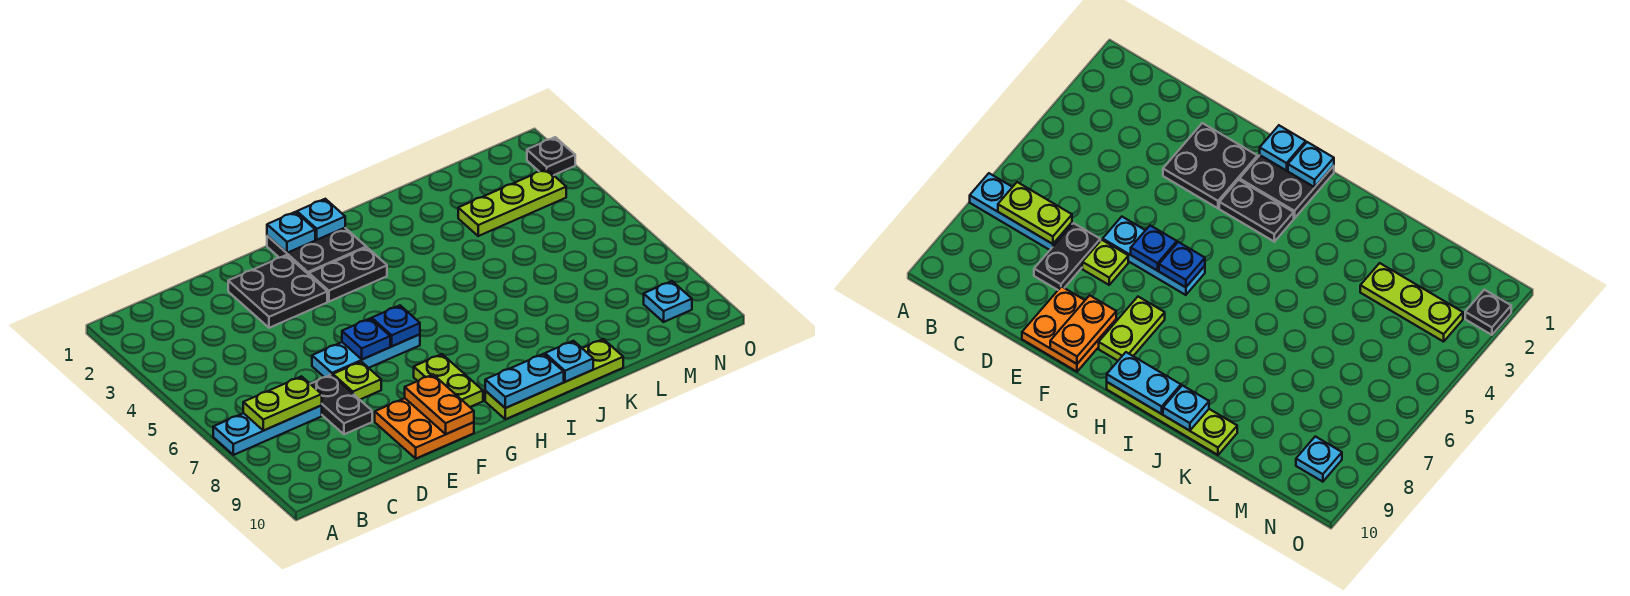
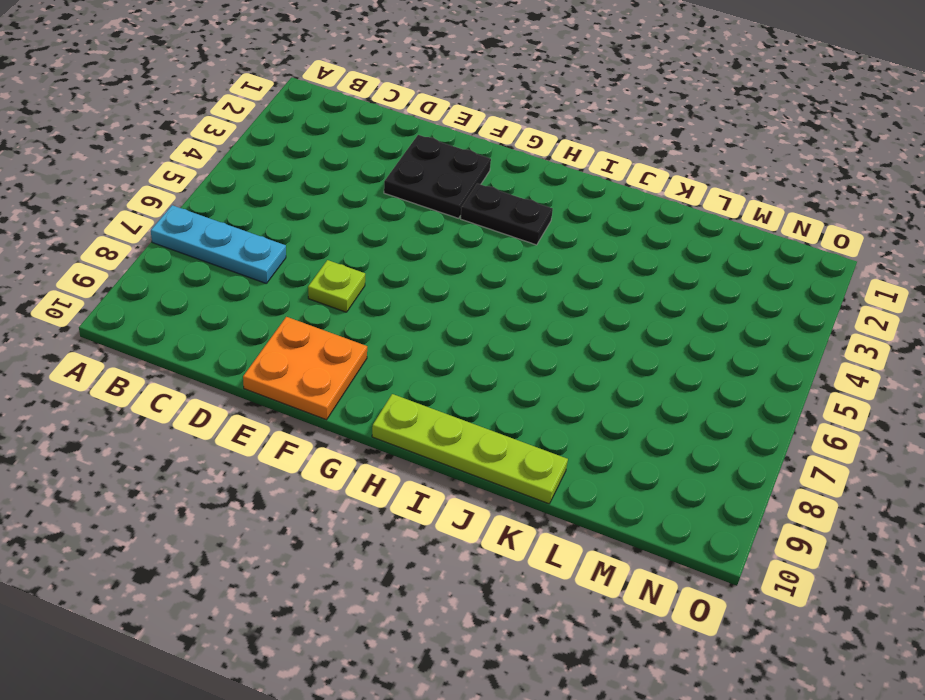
none -> black plate D7:D8 level 1
none -> cyan plate E6:G6 level 1
none -> black plate G1:H2 level 1

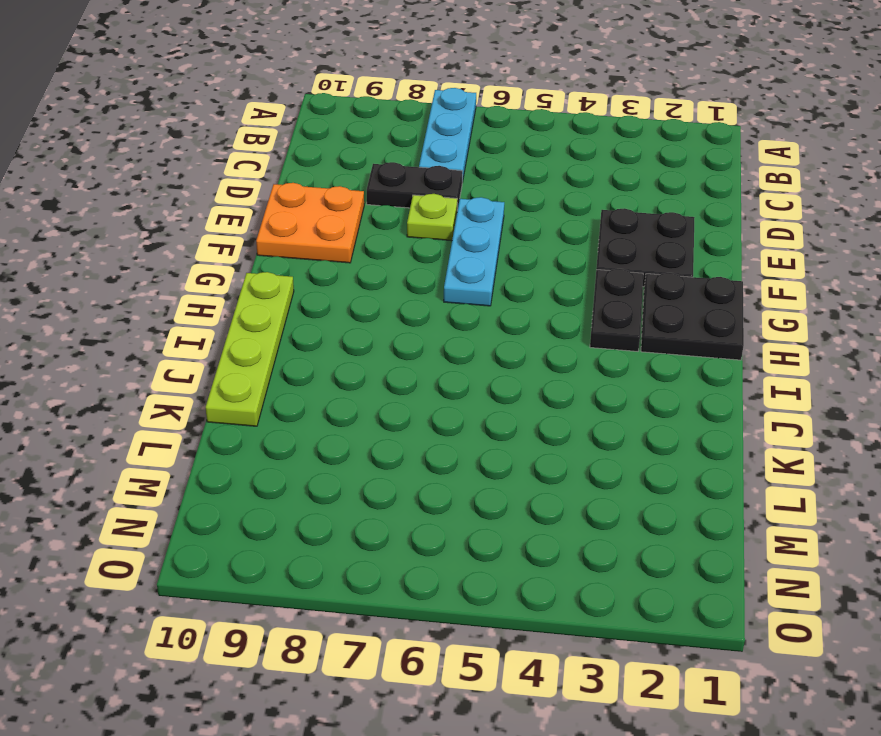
none -> lime plate G8:G9 level 1
none -> lime plate L3:N3 level 1
none -> cyan plate N9 level 1

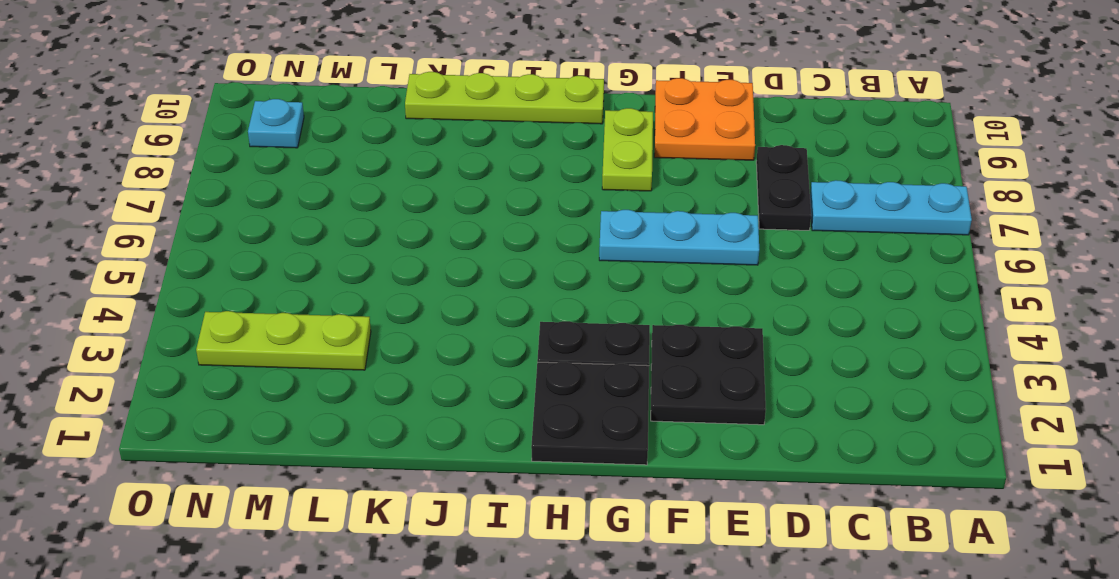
none -> lime plate E7 level 1
none -> black plate O2 level 1
none -> lime plate B7:C7 level 2

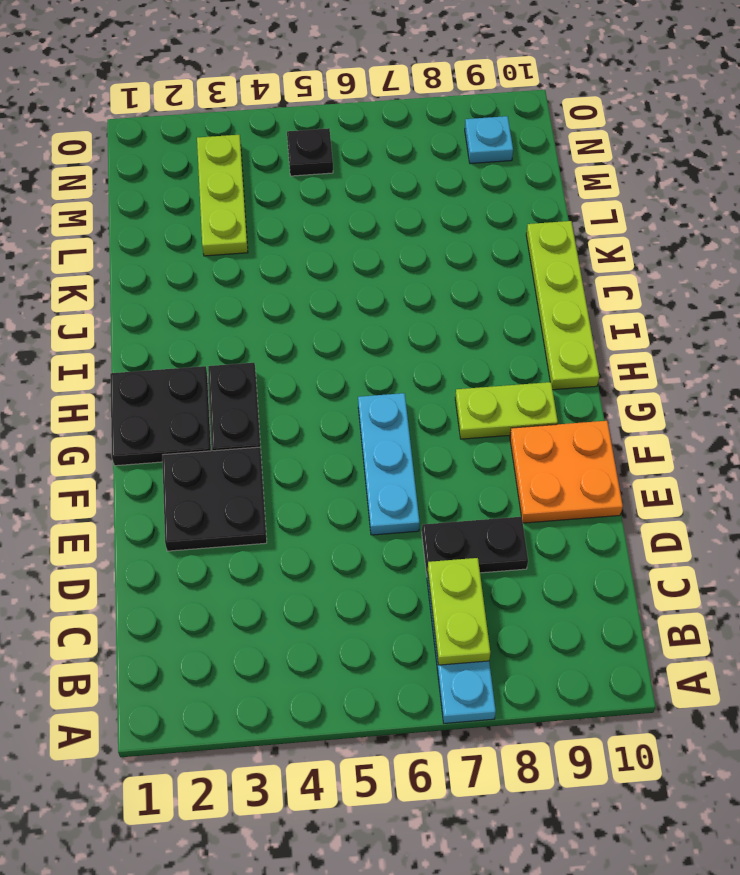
black plate N5 level 1 -> black plate O2 level 1
none -> lime plate E7 level 1
none -> blue plate F6 level 2
none -> orange plate F9:F10 level 2

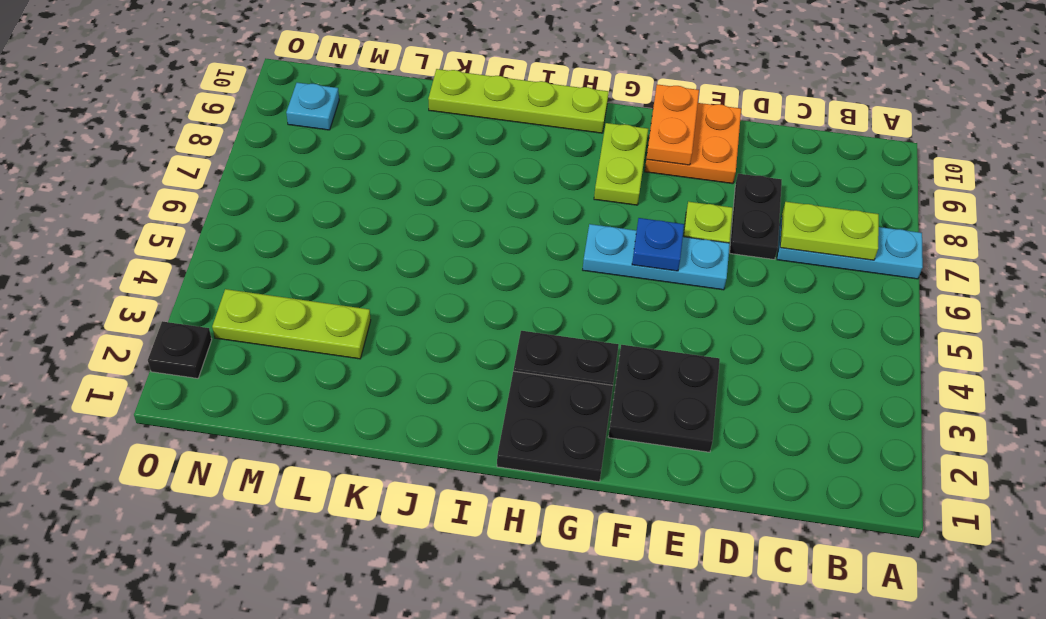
none -> cyan plate G1 level 2
none -> blue plate G6 level 2
none -> cyan plate H1 level 2

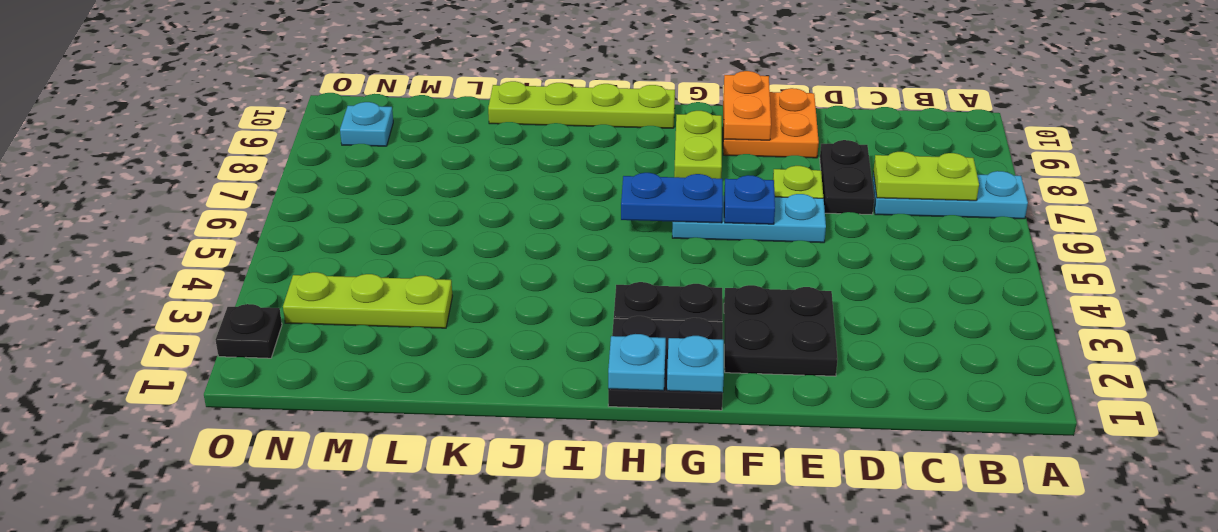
blue plate G6:H6 level 2 -> blue plate G6 level 2
none -> cyan plate H10:I10 level 2
none -> cyan plate J10 level 2

